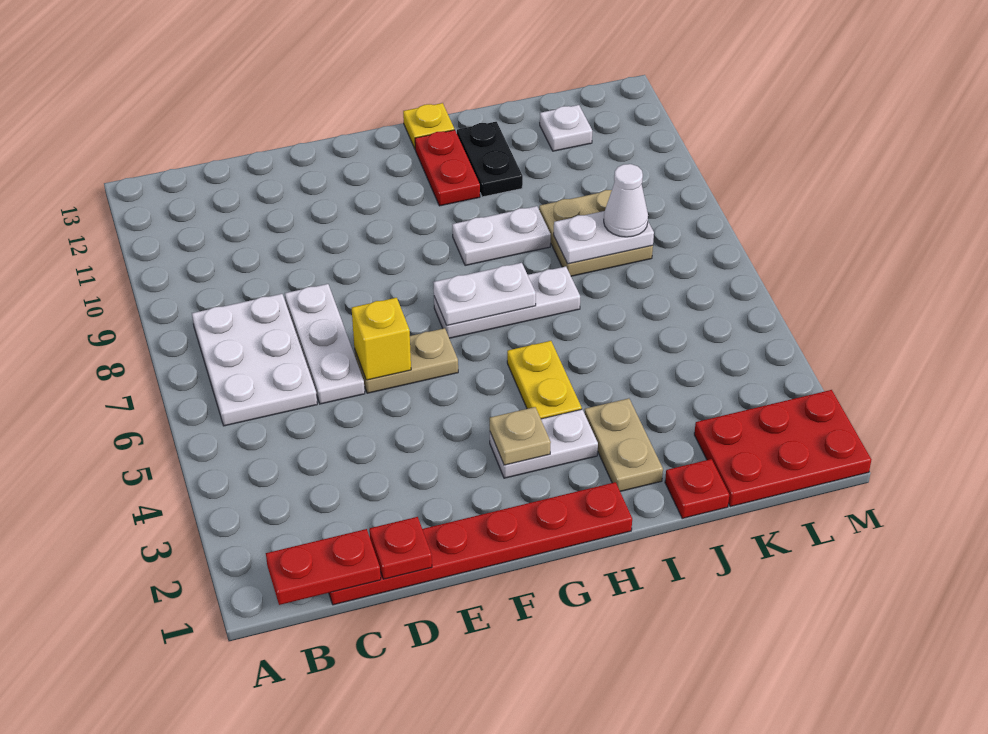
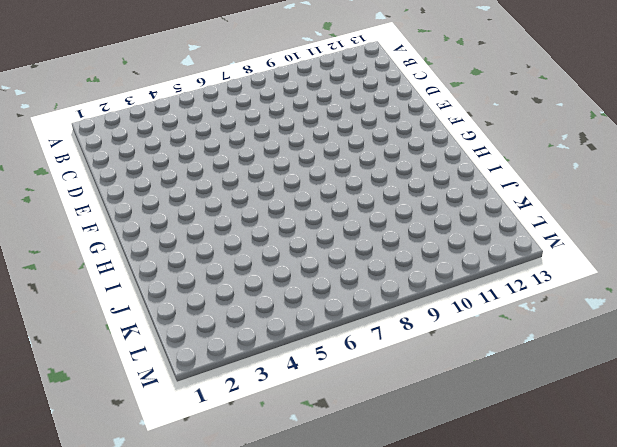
none -> white plate B6:C8 level 1
none -> red plate C1:H1 level 1
none -> white plate D6:D8 level 1

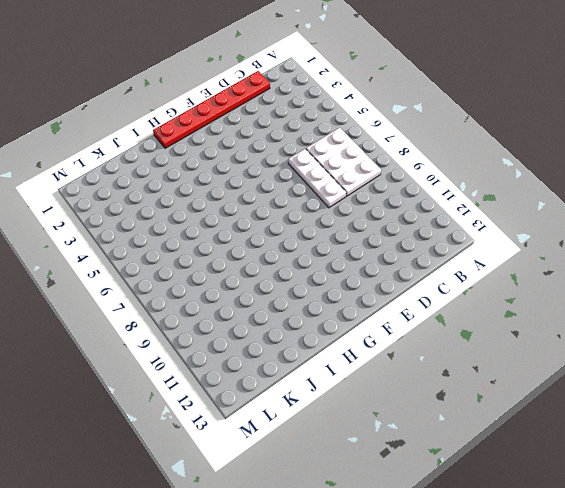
none -> tan plate E6:F6 level 1
none -> white plate G3:H3 level 1
none -> white plate G7:I7 level 1

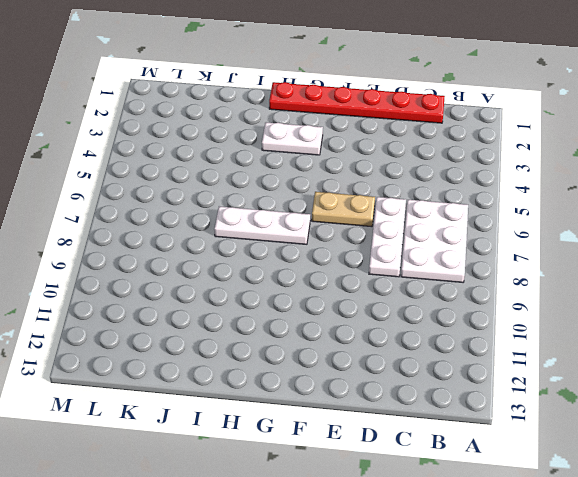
none -> yellow plate H4:H5 level 1
none -> white plate H9:I9 level 1
none -> red plate H11:H12 level 1

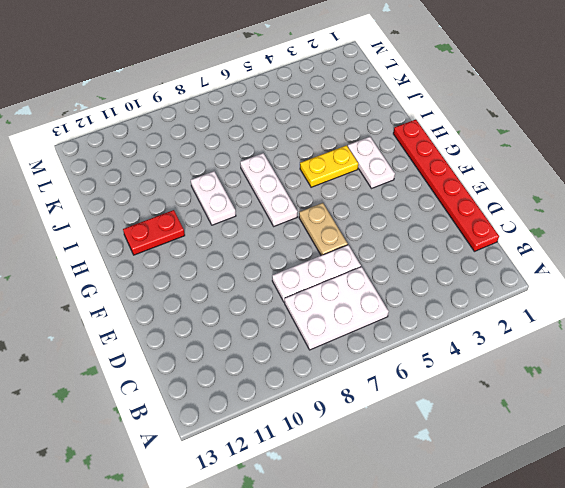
none -> yellow plate H13 level 1
none -> tan plate I2:I3 level 1
none -> black plate I11:I12 level 1

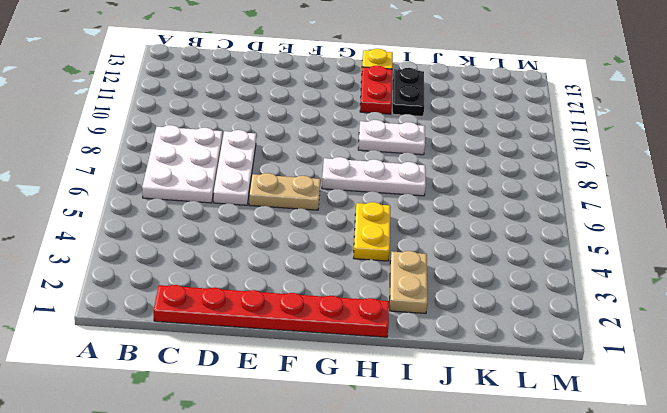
none -> white plate G3:H3 level 1
none -> red plate J1 level 1
none -> tan plate J8:K9 level 1

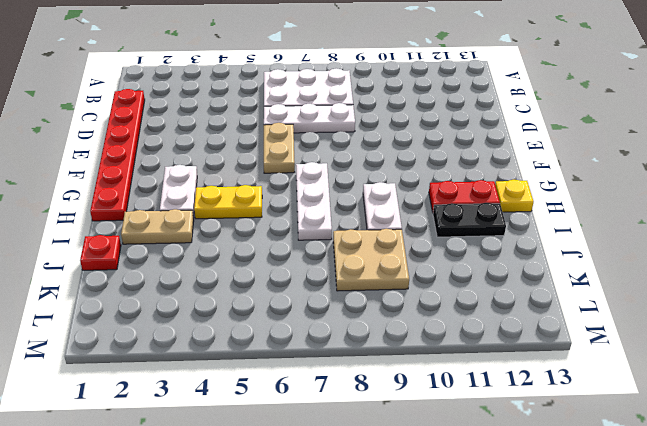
none -> red plate K1:M2 level 1
none -> white plate K12 level 1
none -> red plate B1:C1 level 2

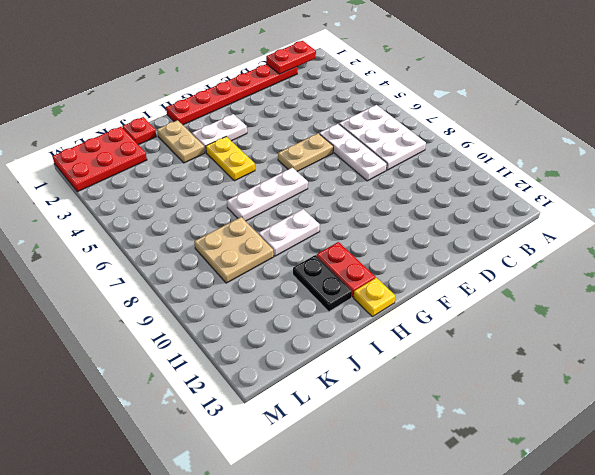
none -> white plate K12 level 1
none -> red plate D1 level 2
none -> yellow brick E6 level 2

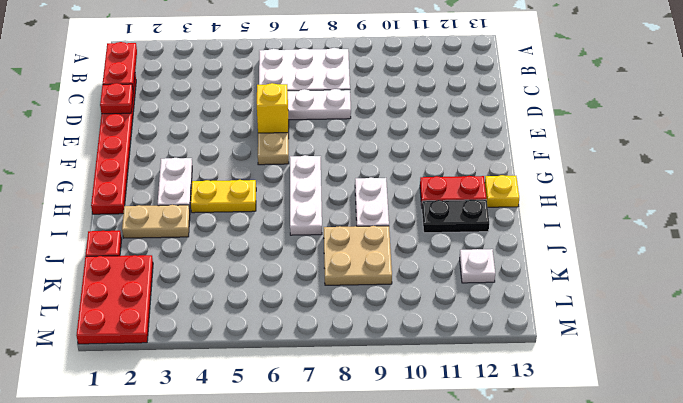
none -> tan plate G3 level 2
none -> white plate G7:H7 level 2
none -> white plate J8:K8 level 2

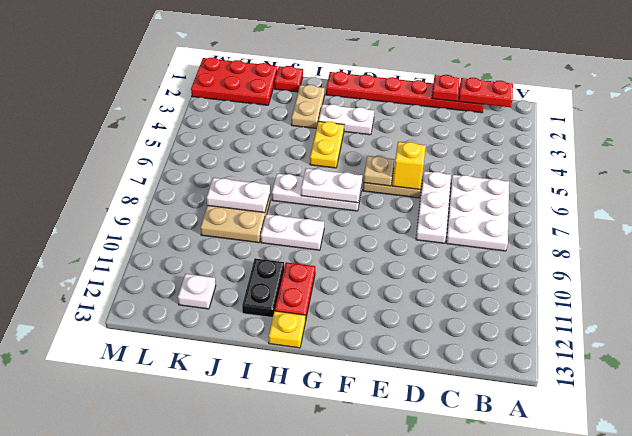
tan plate F6 level 2 -> tan plate G3 level 2
none -> white cone K8 level 3

